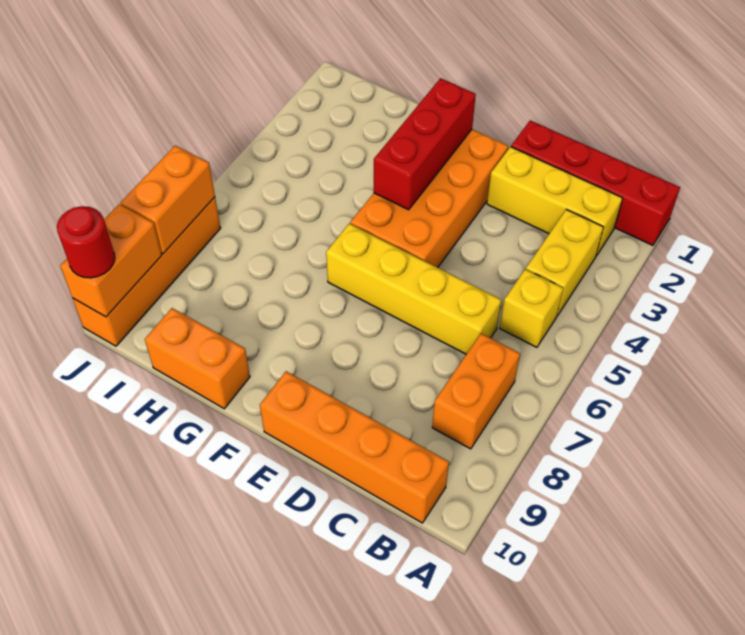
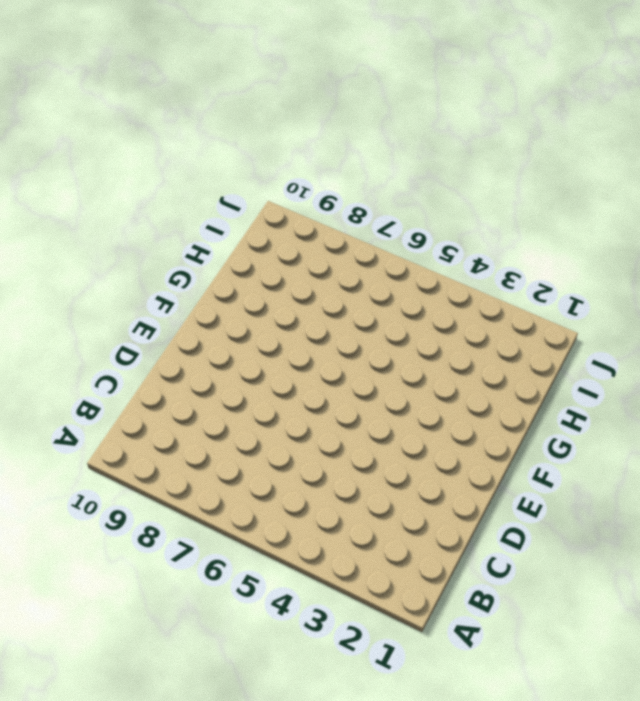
none -> red brick A1:D1 level 1
none -> yellow brick B2:D2 level 1
none -> yellow brick B3:B4 level 1

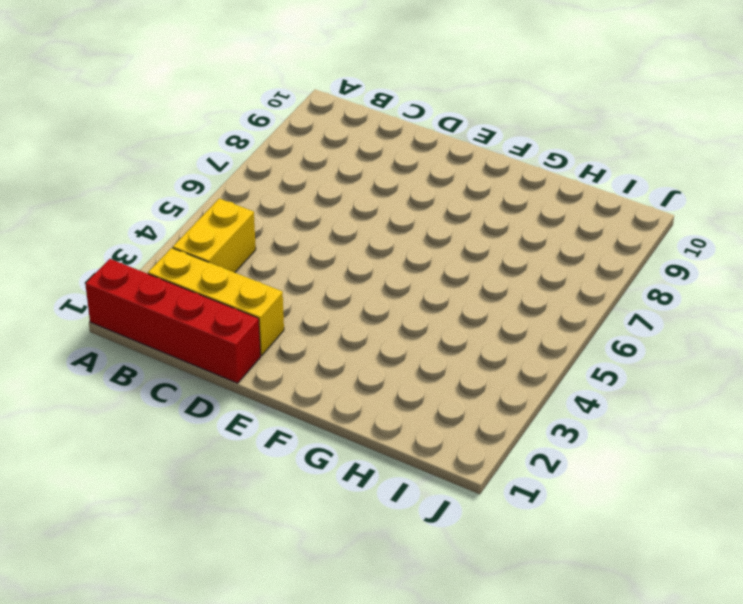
none -> yellow brick B5 level 1
none -> orange brick B7:B8 level 1
none -> orange brick B10:E10 level 1

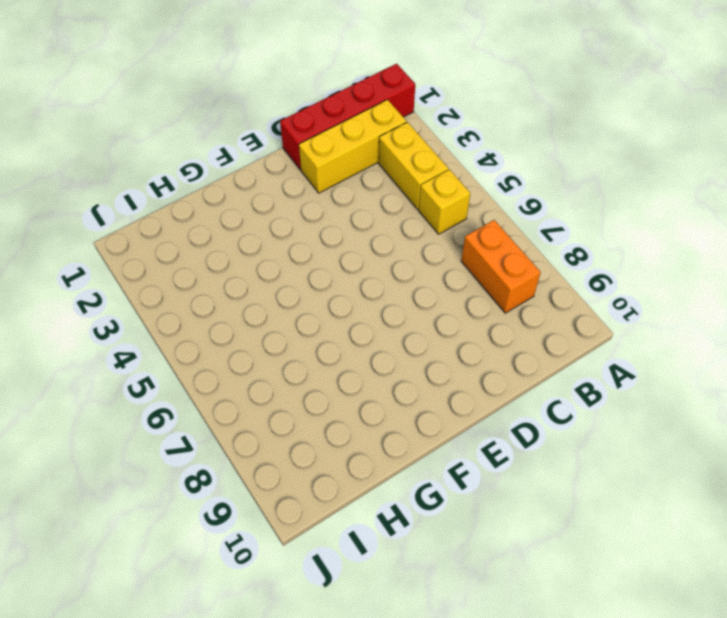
none -> orange brick B10:E10 level 1
none -> yellow brick C6:F6 level 1
none -> orange brick E2:F5 level 1

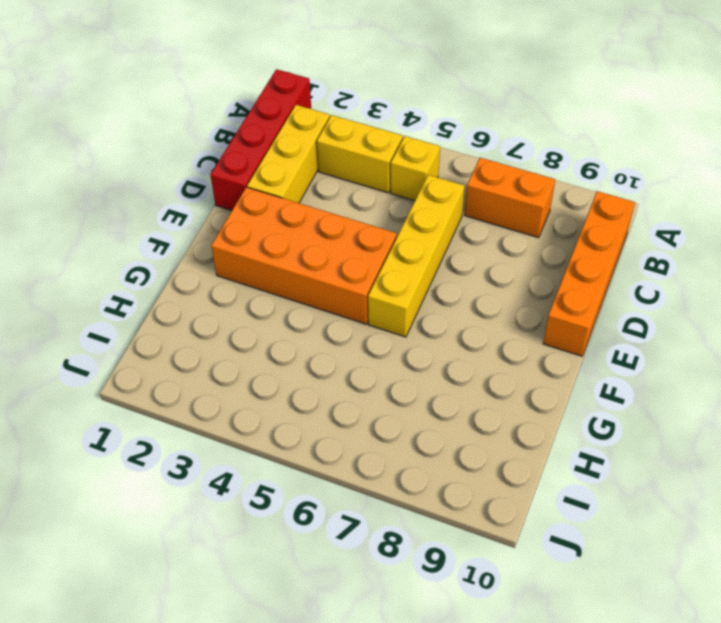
none -> orange brick G10:H10 level 1
none -> orange brick J7:J10 level 1
none -> red brick F2:F4 level 2

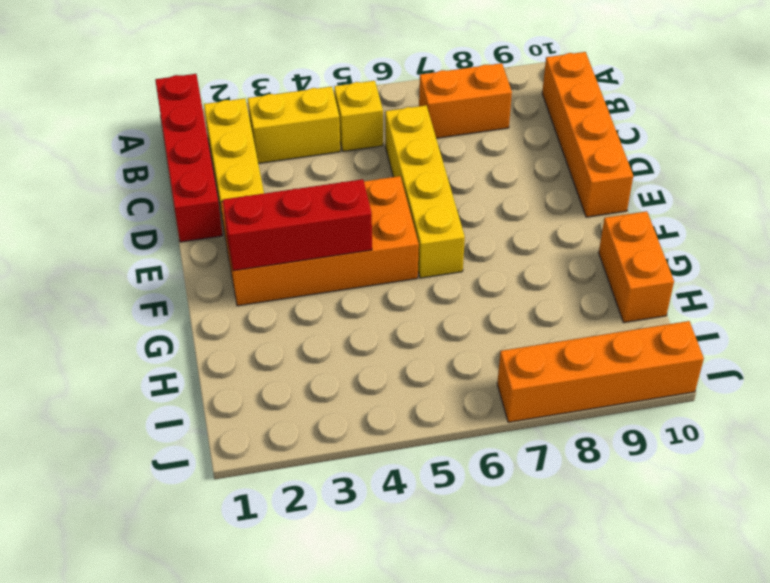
none -> orange brick J7:J8 level 2
none -> orange brick J9:J10 level 2
none -> red round brick J10 level 3

